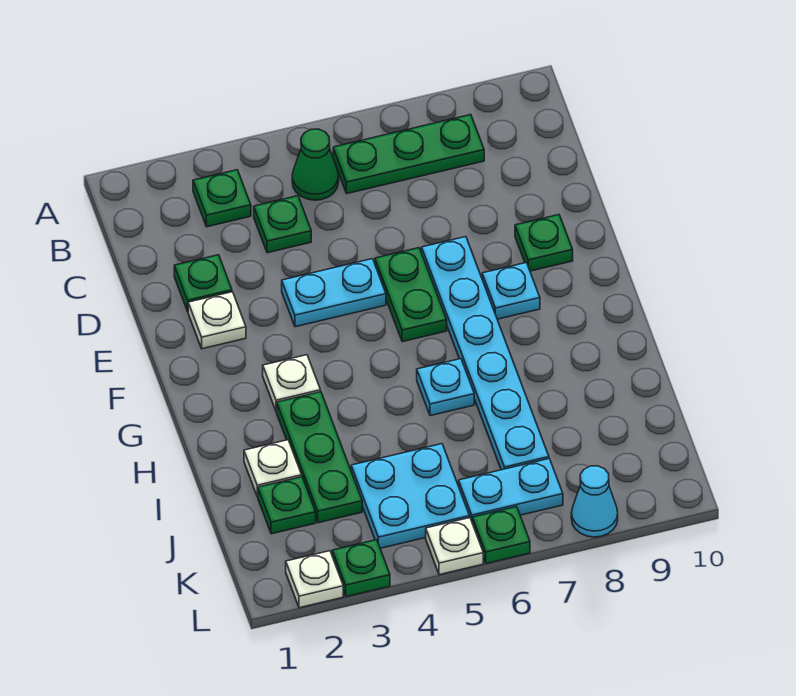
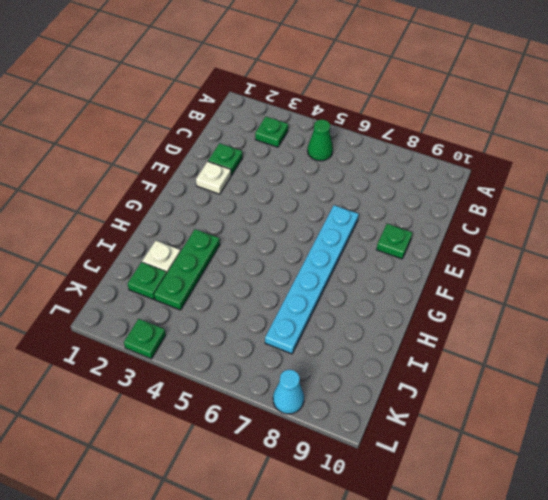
none -> green plate B6:B8 level 1
none -> green plate C4 level 1
none -> cyan plate E4:E5 level 1

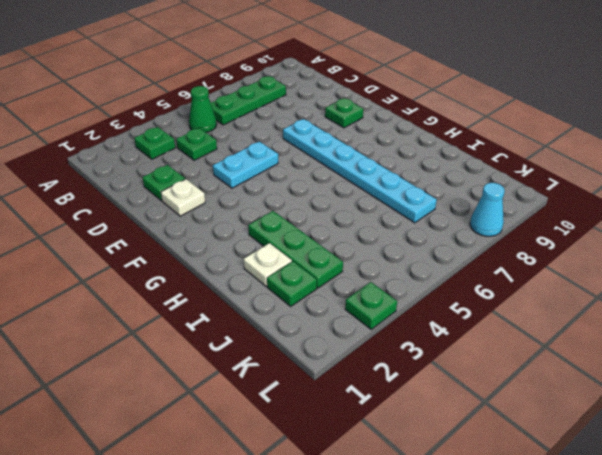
none -> green plate E6:F6 level 1
none -> cyan plate F8 level 1
none -> white plate G3 level 1

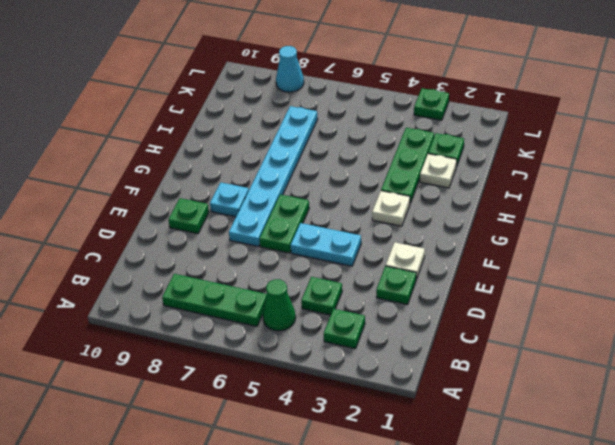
none -> cyan plate H6 level 1
none -> cyan plate J4:K5 level 1
none -> cyan plate K6:K7 level 1

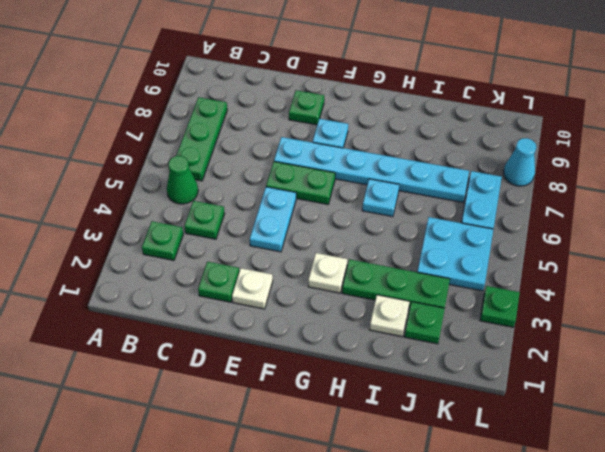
none -> white plate L2 level 1
none -> white plate L5 level 1
none -> green plate L6 level 1

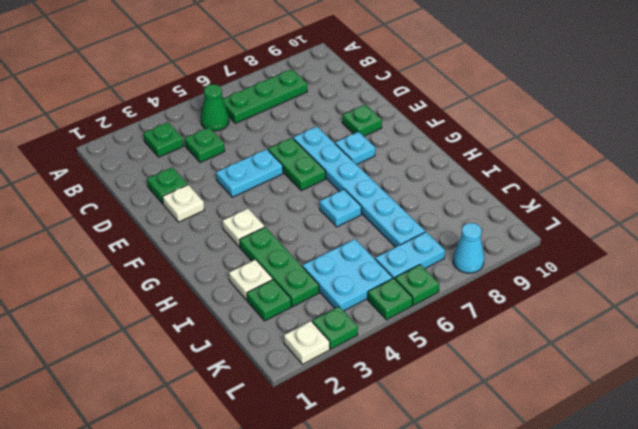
green plate L5 level 1 -> white plate L5 level 1

